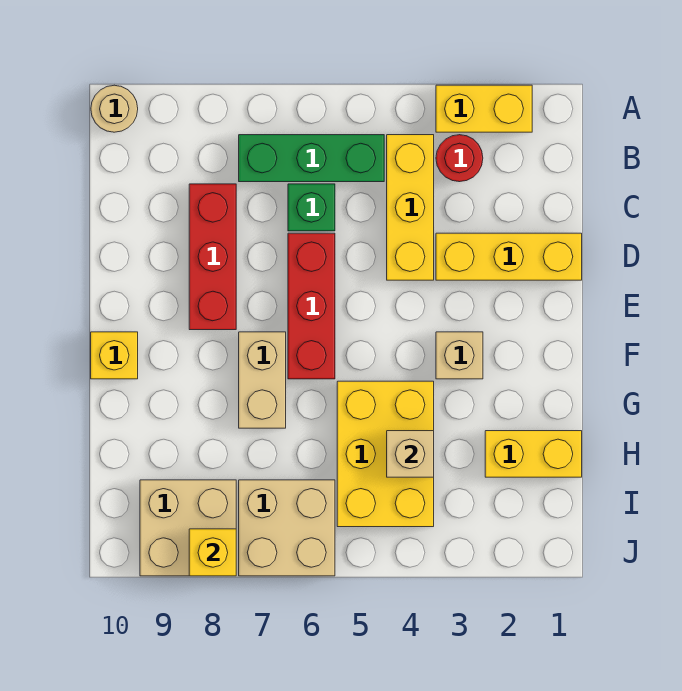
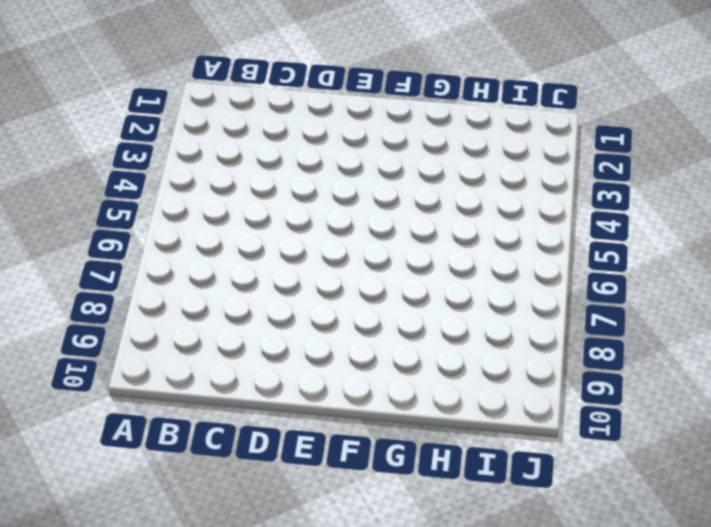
none -> yellow brick A2:A3 level 1
none -> tan round brick A10 level 1
none -> red round brick B3 level 1

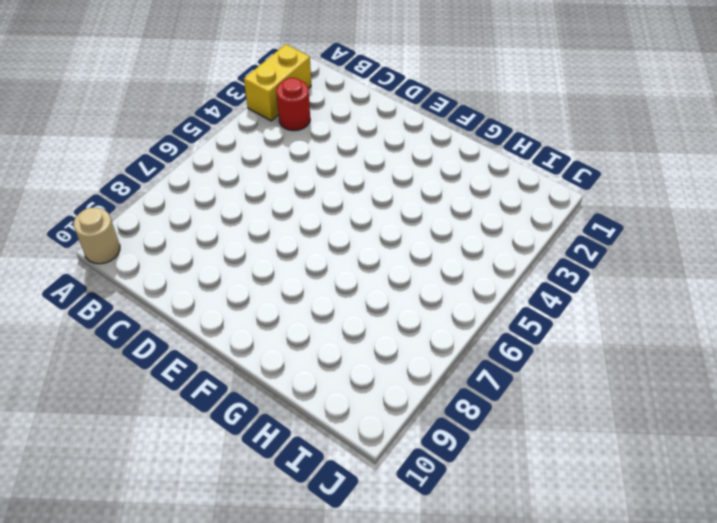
none -> yellow brick B4:D4 level 1
none -> green brick B5:B7 level 1
none -> green brick C6 level 1

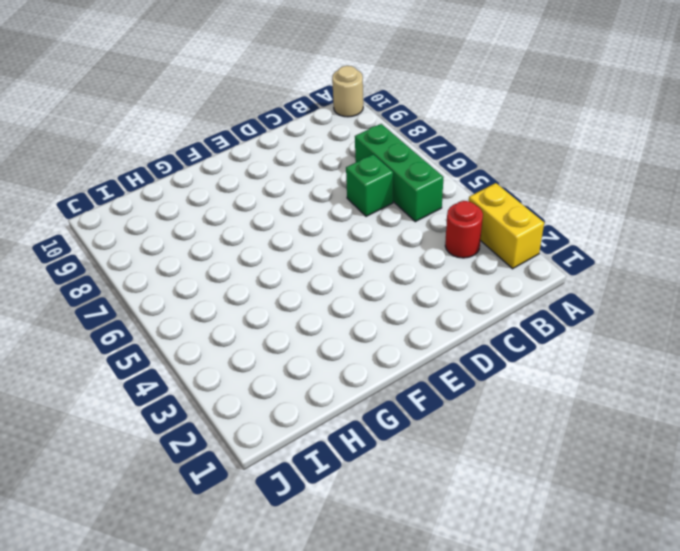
none -> yellow brick B4:D4 level 1
none -> red brick C8:E8 level 1
none -> yellow brick D1:D3 level 1

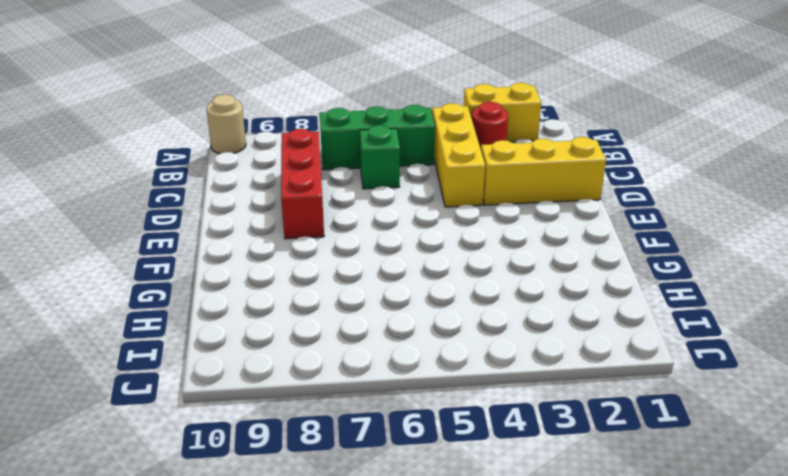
none -> red brick D6:F6 level 1
none -> tan brick F3 level 1
none -> tan brick F7:G7 level 1

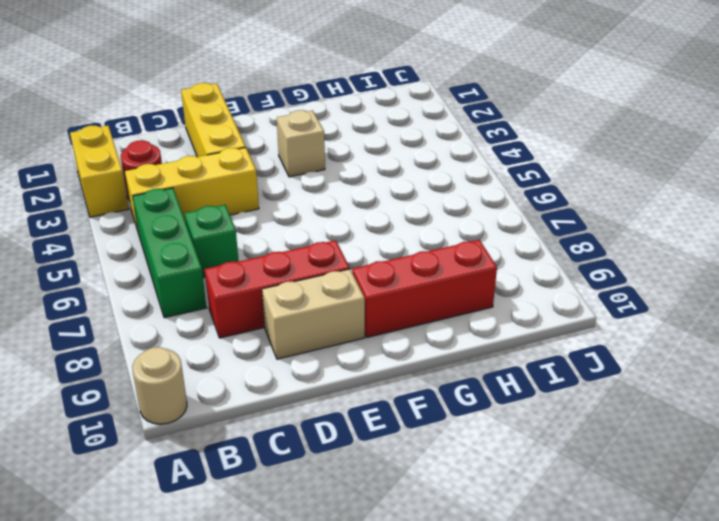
tan brick D9:E9 level 1 -> tan brick F7:G7 level 1
red brick F9:H9 level 1 -> red brick D6:F6 level 1
none -> yellow brick F10 level 1
none -> yellow brick G4:I5 level 1
none -> yellow brick H1:H2 level 1

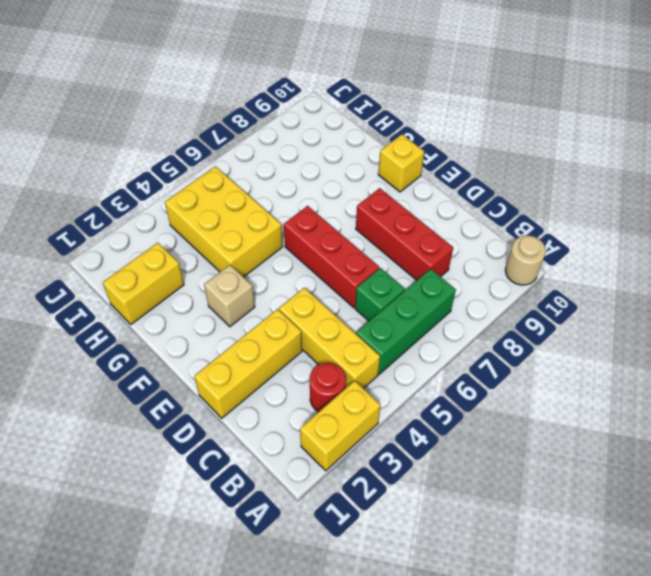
none -> tan brick F7:G7 level 1
none -> tan brick I6:J7 level 1
none -> tan brick I8:J9 level 1

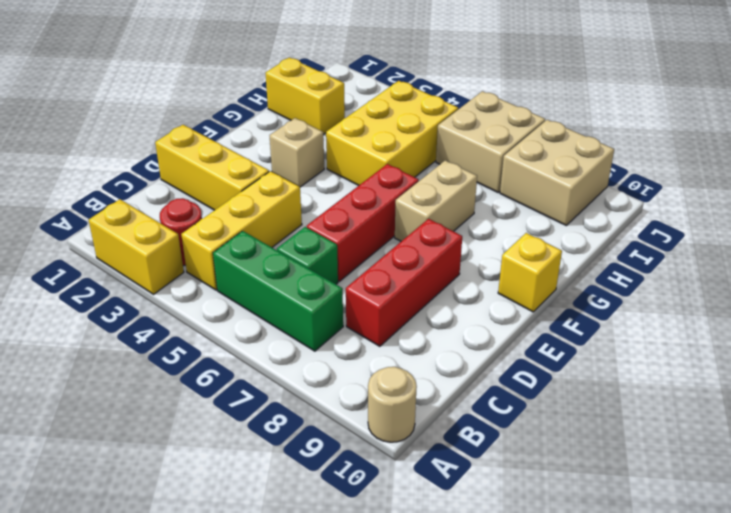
none -> tan brick H4 level 2
none -> yellow brick J8 level 2

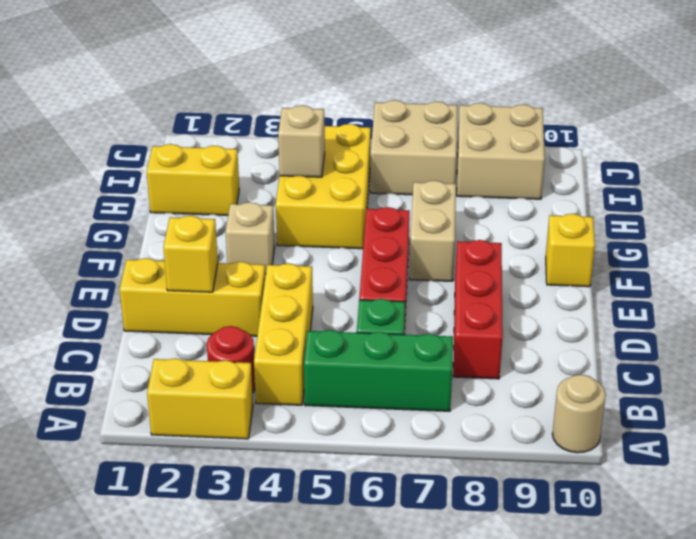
yellow brick D2 level 2 -> yellow brick J8 level 2

